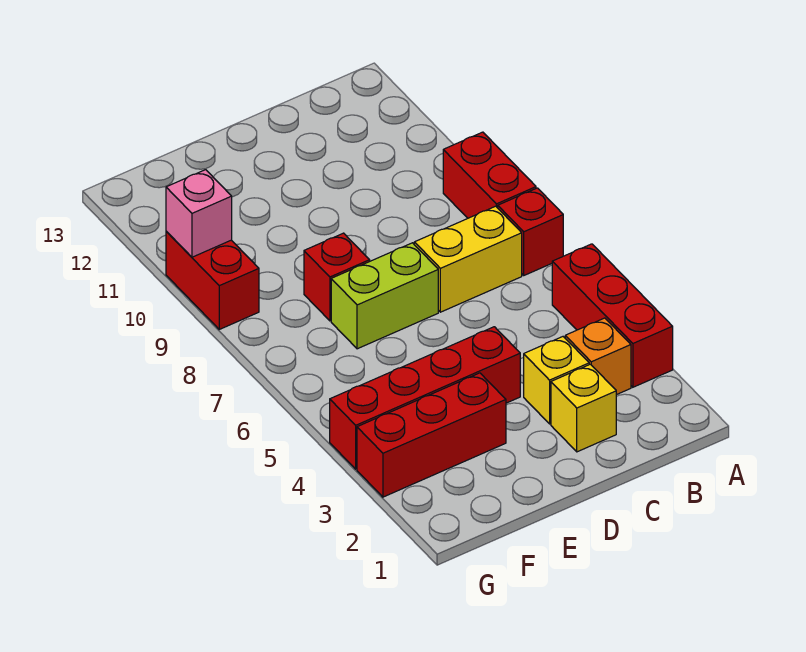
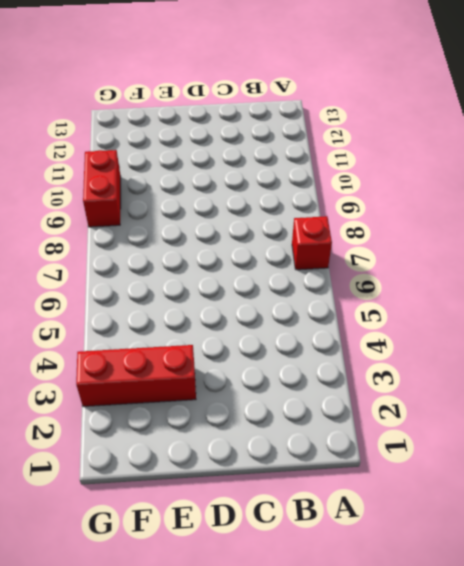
none -> red brick A3:A5 level 1
none -> red brick A8:A9 level 1
none -> orange brick B3 level 1

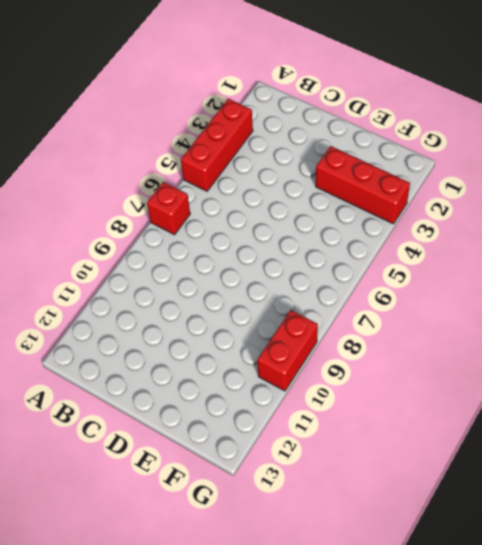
none -> red brick A8:A9 level 1
none -> orange brick B3 level 1
none -> yellow brick B7:C7 level 1

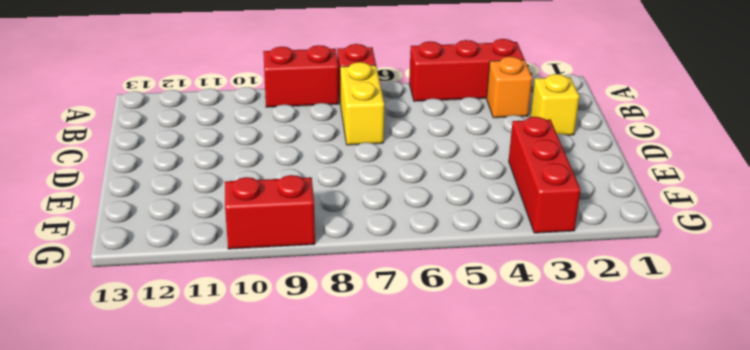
none -> yellow brick C3 level 1
none -> red brick D4:G4 level 1
none -> lime brick D7:E7 level 1

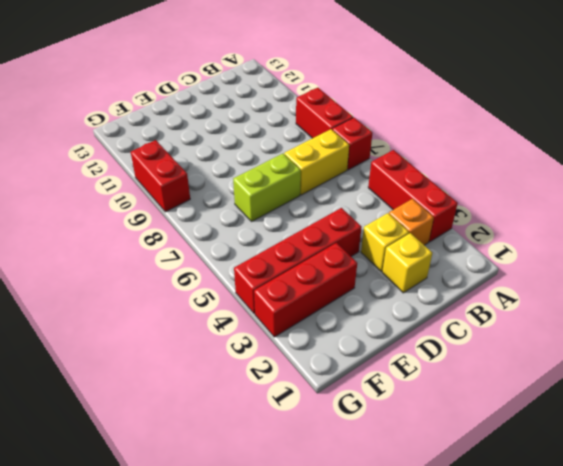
none -> red brick E8 level 1
none -> pink brick G10 level 2

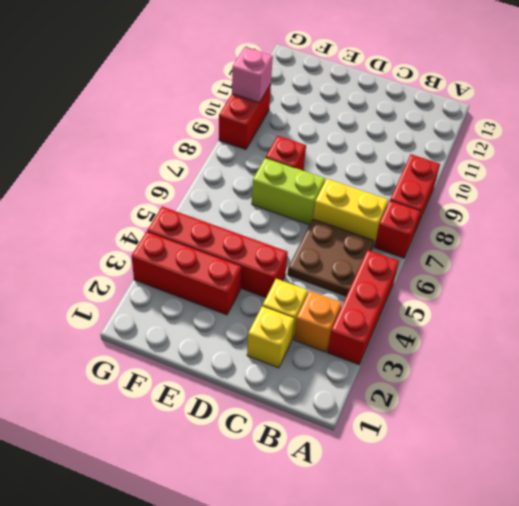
brown plate B5:C6 level 1 -> none

